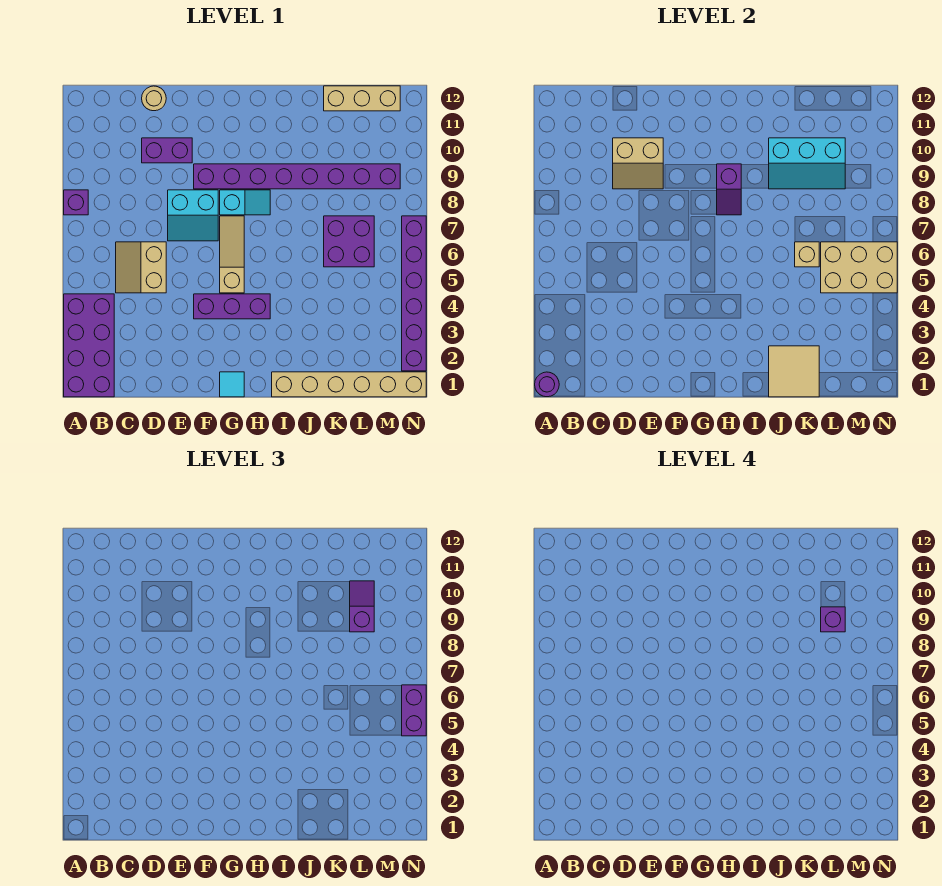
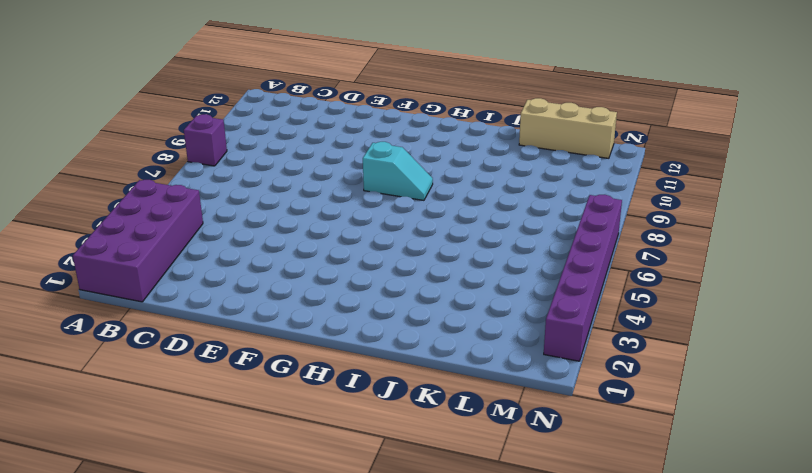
none -> tan slope C5:D6 level 1 top D
none -> purple brick D10:E10 level 1
none -> tan round brick D12 level 1

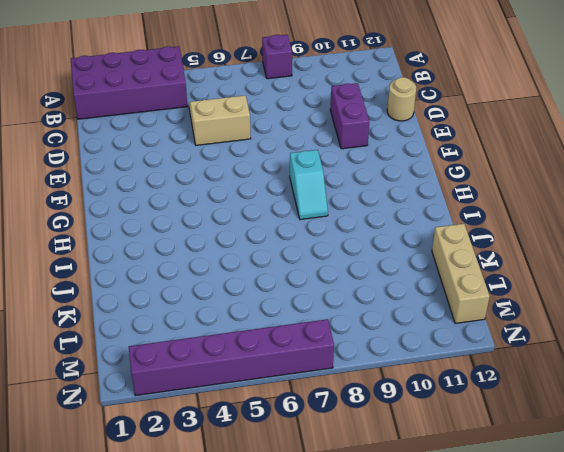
none -> cyan slope E7:F8 level 1 top 8
none -> purple brick F4:H4 level 1
none -> purple brick F9:M9 level 1

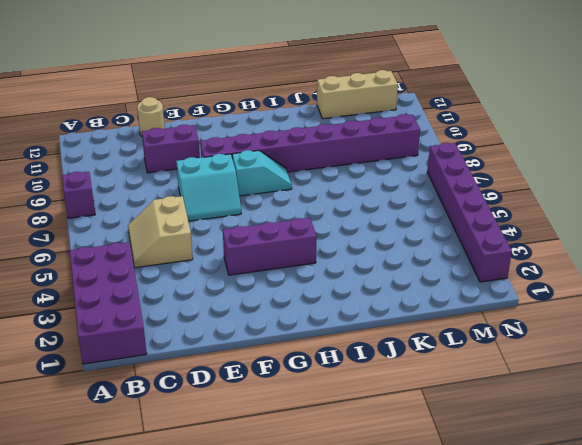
none -> cyan tile G1 level 1
none -> tan slope G5:G7 level 1 top 5
none -> tan brick I1:N1 level 1

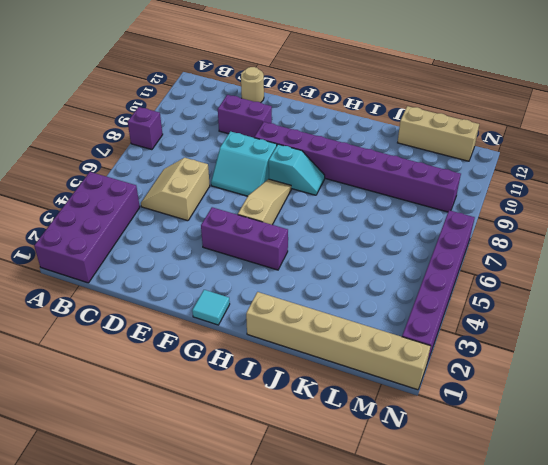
none -> purple brick K6:L7 level 1
none -> purple round brick A1 level 2
none -> tan slope D9:E10 level 2 top 10

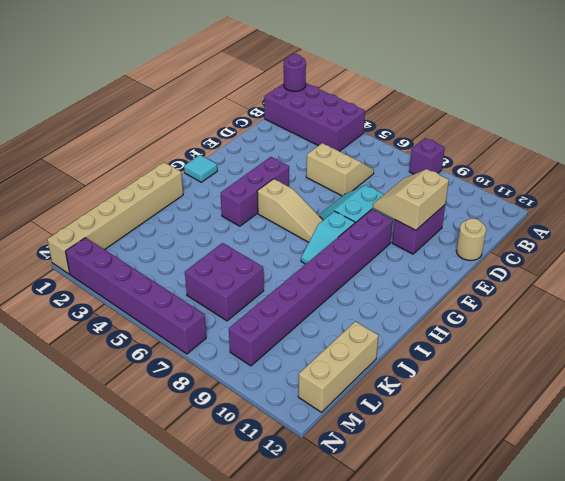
none -> purple slope H8:H9 level 2 top 9
none -> tan tile J1:K2 level 2
none -> cyan slope J9:L10 level 2 top 10

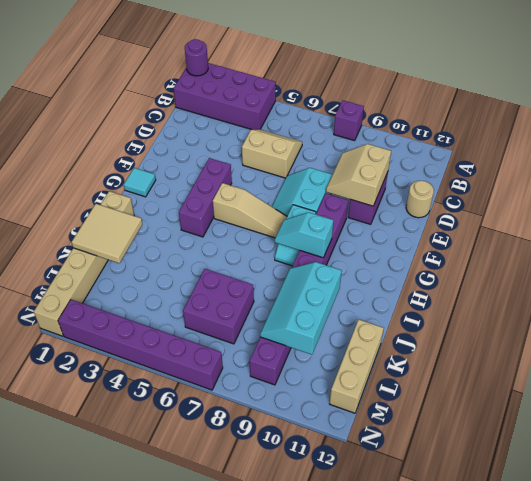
cyan slope H8:H9 level 2 top 9 -> purple slope H8:H9 level 2 top 9
none -> tan brick K6 level 2
none -> tan brick L5:N6 level 2
none -> purple slope L9:L10 level 3 top 9

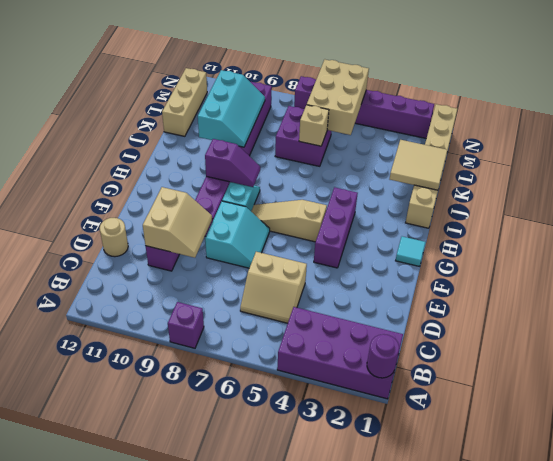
none -> purple slope L9:L10 level 3 top 9
none -> purple brick N5:N6 level 3
none -> purple brick L9 level 4

